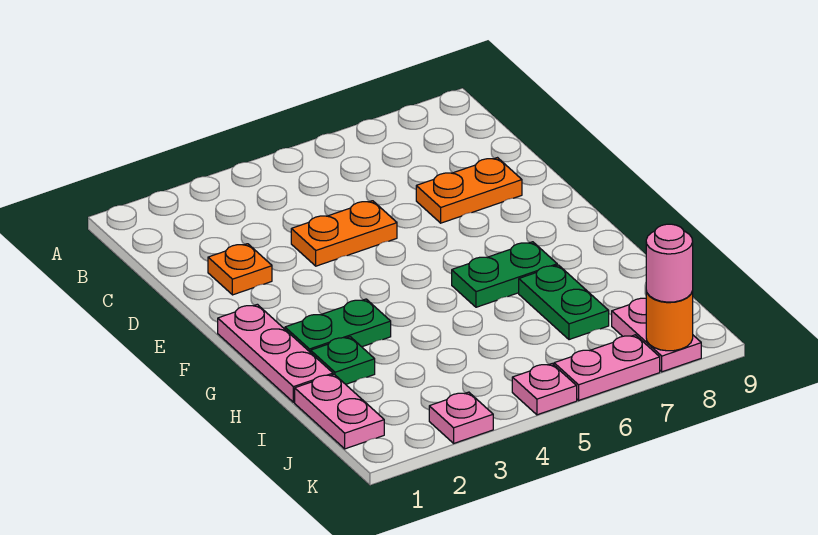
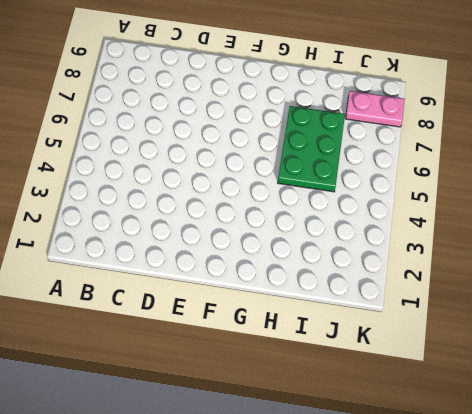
green plate H5:I7 level 1 -> green plate H7:I7 level 1
none -> orange plate D2 level 1
none -> orange plate D4:D5 level 1
none -> orange plate D7:D8 level 1

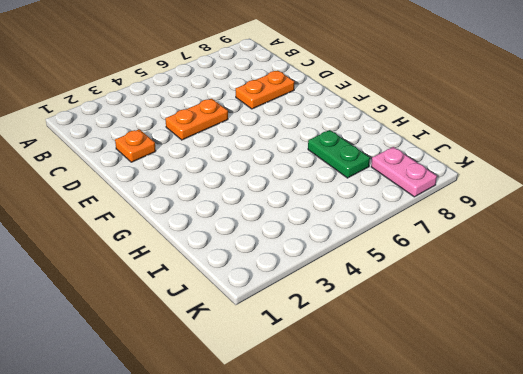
none -> pink plate F1:H1 level 1
none -> green plate G2:G3 level 1
none -> green plate G6:G7 level 1

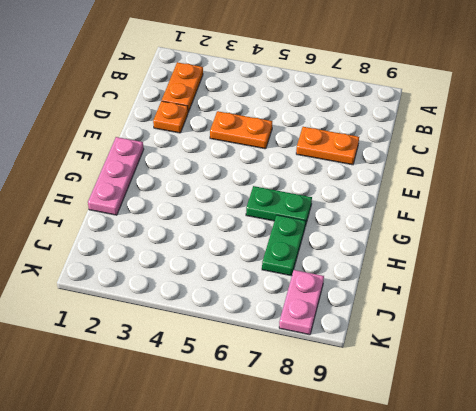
orange plate B2:C2 level 1 -> none
none -> green plate G2:G3 level 1
none -> green plate H2 level 1
none -> pink plate I1:J1 level 1

